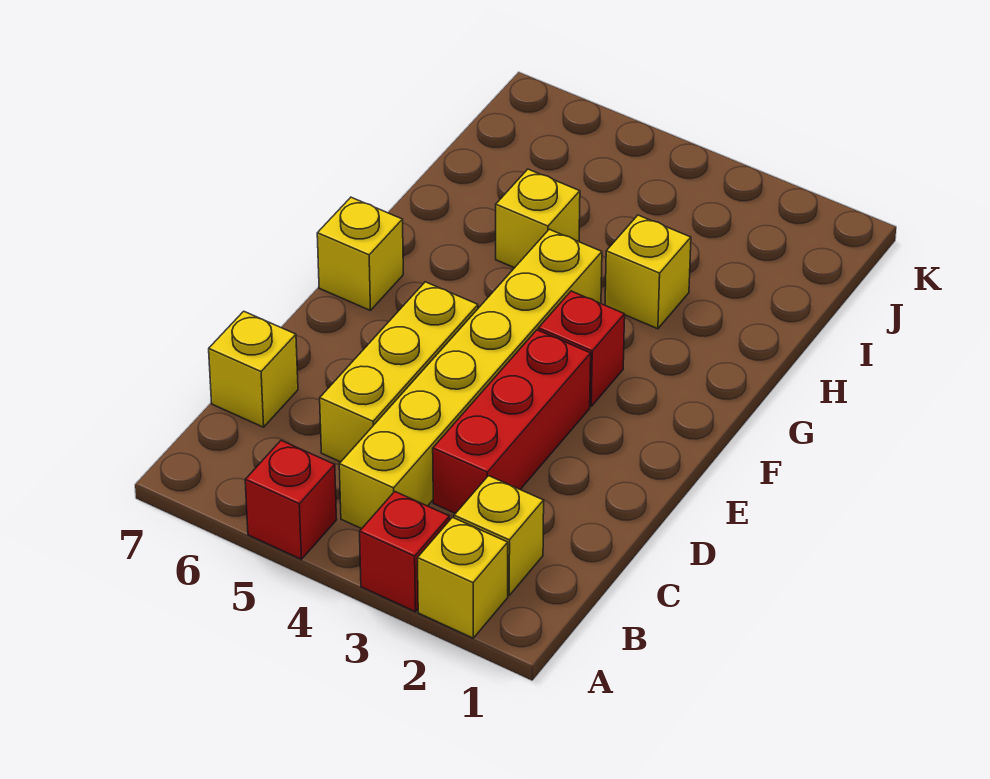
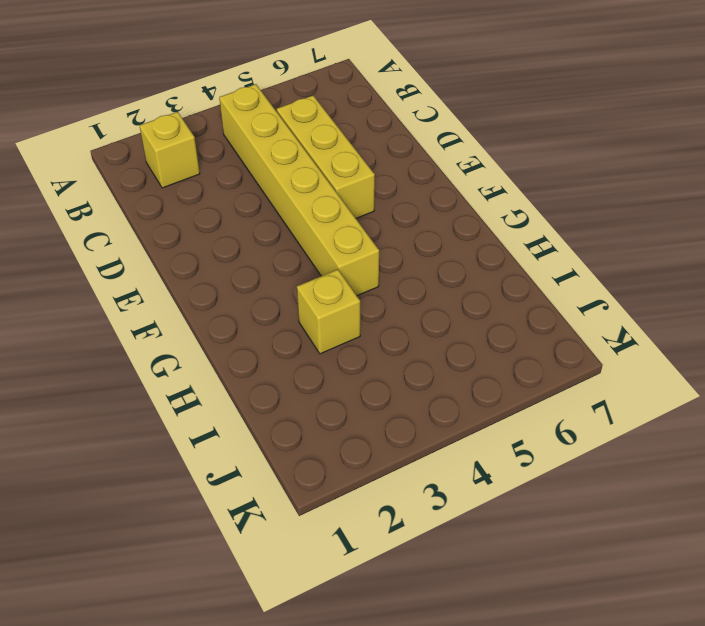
none -> yellow brick A2 level 1
none -> red brick A3 level 1
none -> red brick A5 level 1

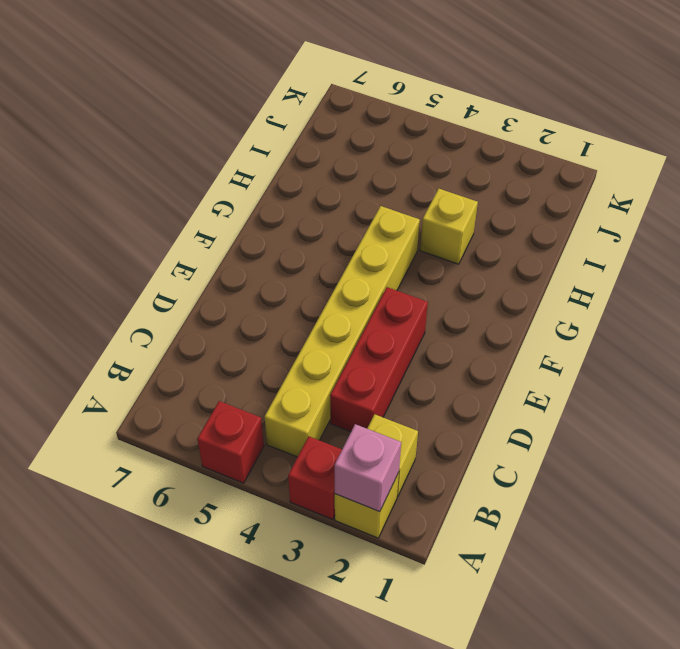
pink brick A2 level 2 -> none
none -> yellow brick C5:E5 level 1
none -> yellow brick C7 level 1
none -> red brick F3 level 1

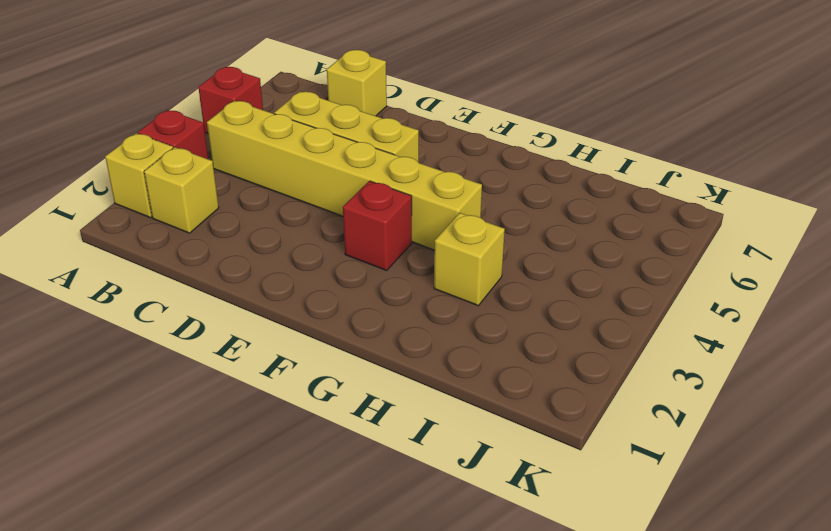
none -> red brick C3:E3 level 1
none -> yellow brick F7 level 1
none -> yellow brick H5 level 1

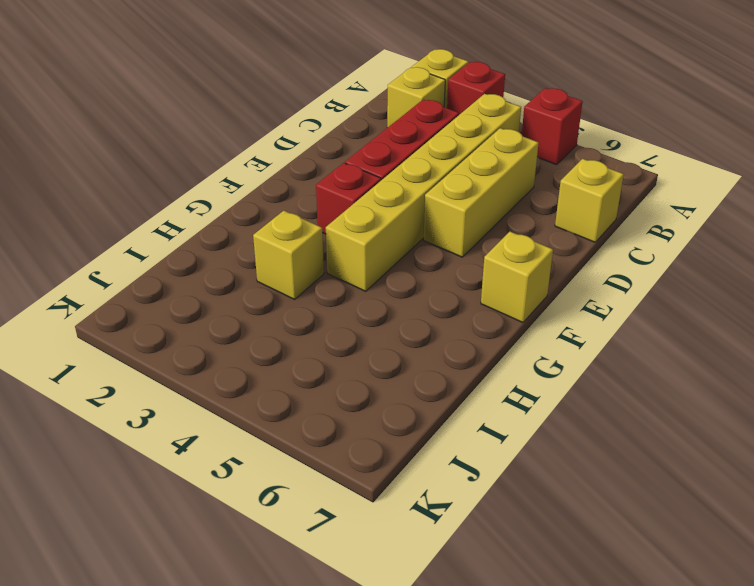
none -> yellow brick H5 level 1

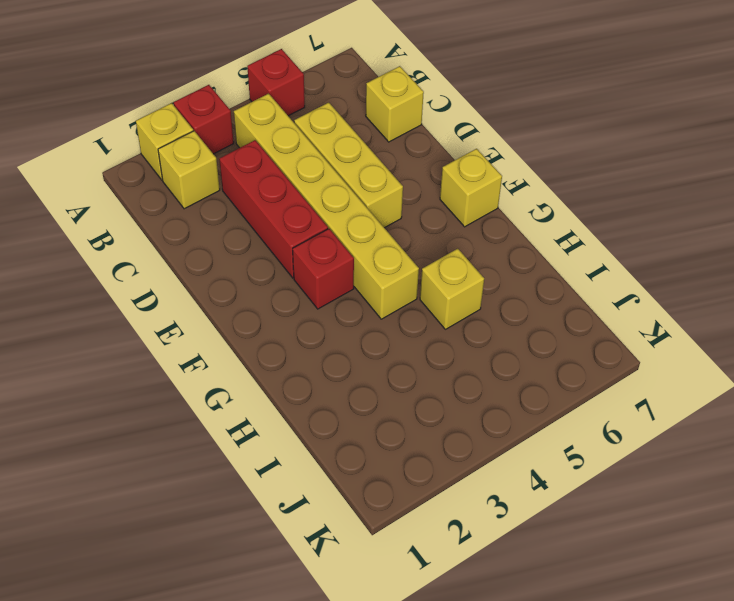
none -> yellow brick H3 level 1

